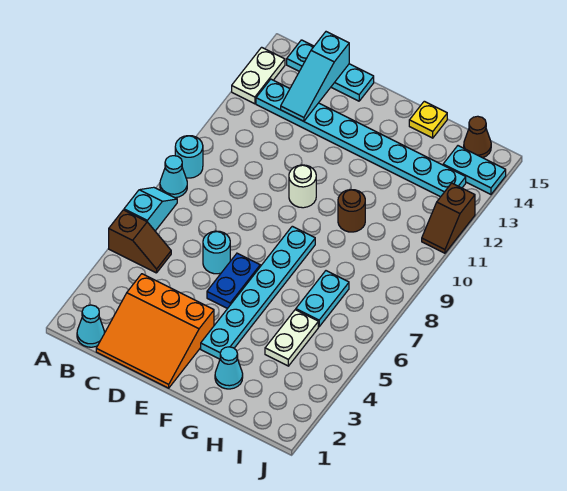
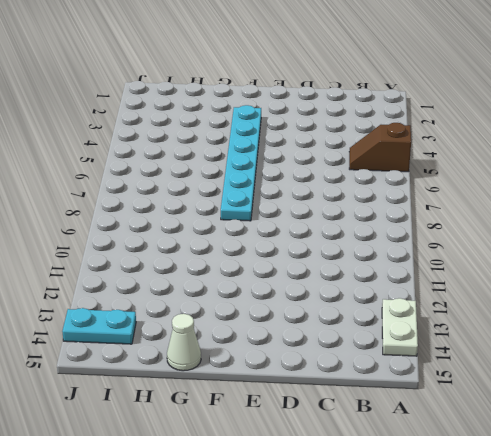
white cone G15 level 1 -> yellow plate G15 level 1
none -> cyan slope A6:A7 level 1 top 6
none -> cyan cone A8 level 1
none -> cyan round brick A9 level 1

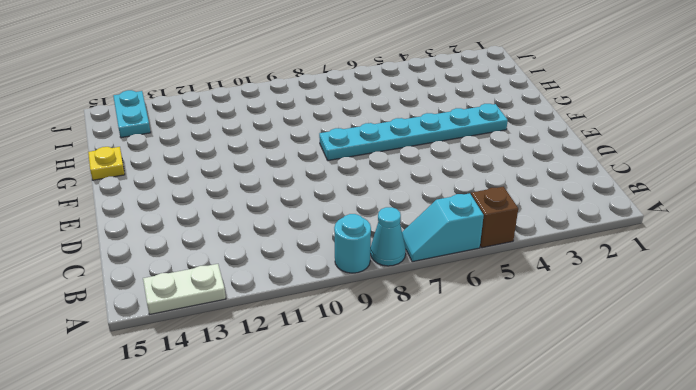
none -> cyan cone B1 level 1
none -> cyan plate B13:I13 level 1
none -> cyan plate B15:D15 level 1

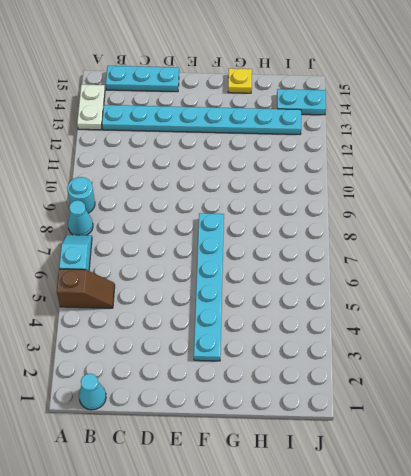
none -> orange slope C1:E3 level 1 top 3
none -> cyan round brick D6 level 1
none -> blue plate E5:E6 level 1

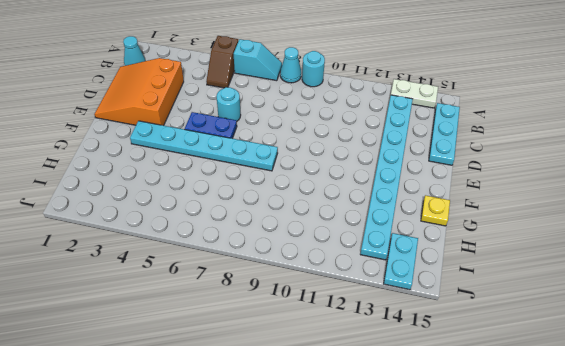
none -> white round brick E10 level 1
none -> cyan cone G2 level 1
none -> brown round brick G10 level 1

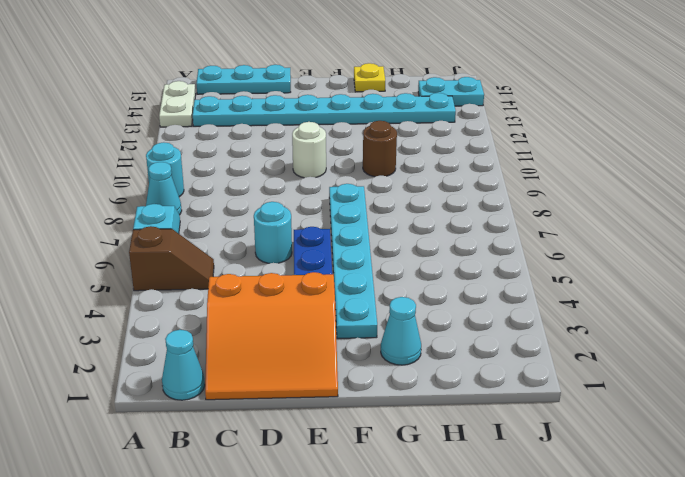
none -> white plate H4:H5 level 1
none -> cyan plate H6:H7 level 1
none -> brown cone I15 level 1

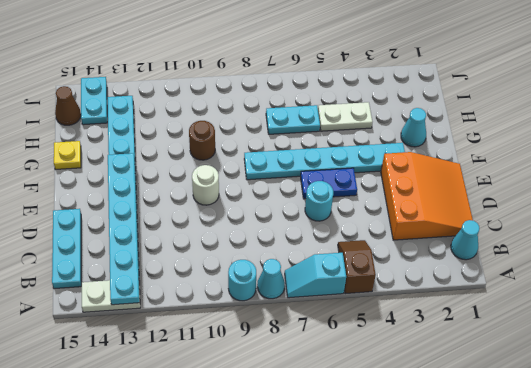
cyan plate A13:F13 level 2 -> cyan slope C13:C15 level 2 top 15
none -> brown slope J11:J12 level 1 top 12

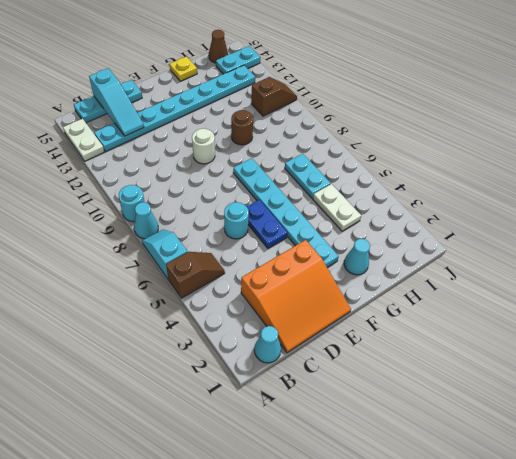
brown slope I11:J11 level 1 top I -> brown slope J11:J12 level 1 top 12

